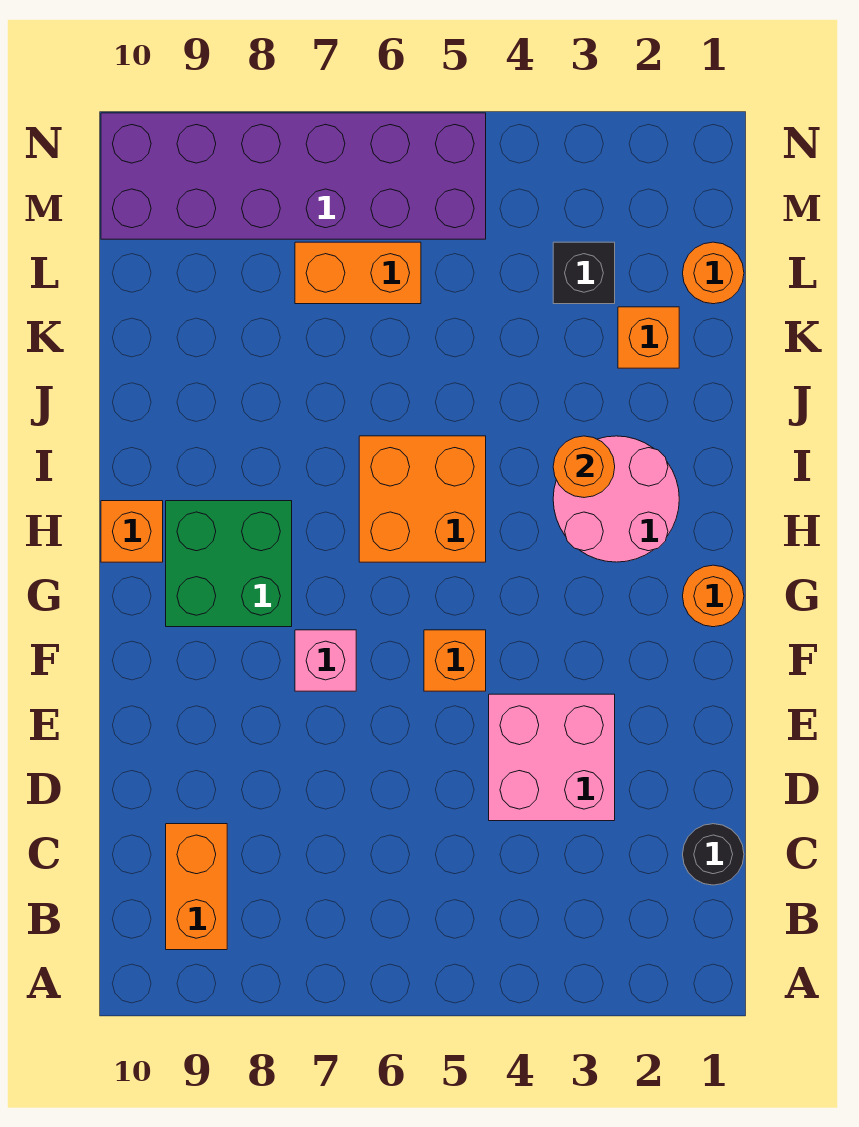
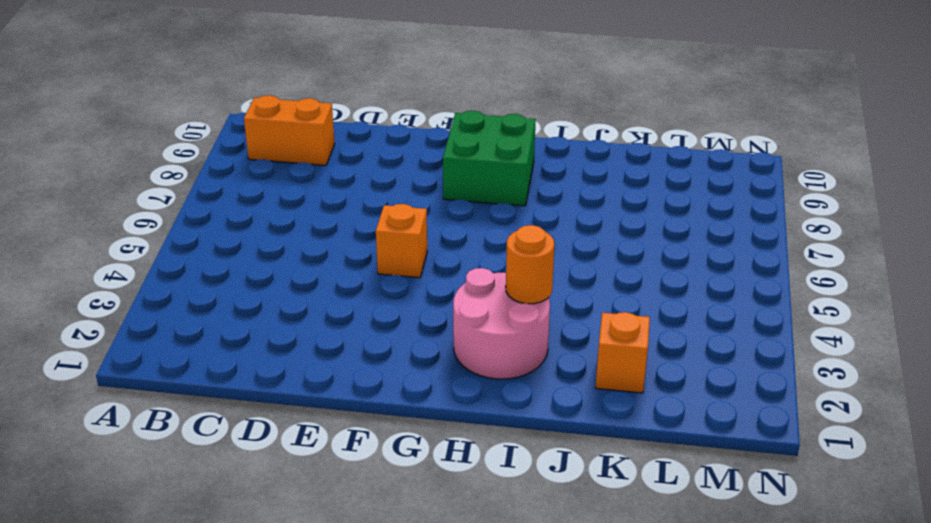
none -> black round brick C1 level 1
none -> pink brick D3:E4 level 1
none -> pink brick F7 level 1

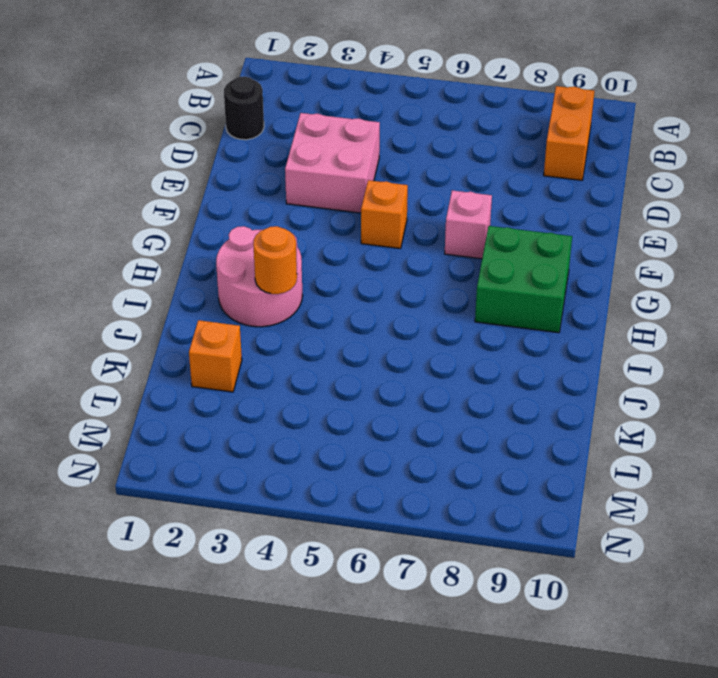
none -> orange round brick G1 level 1
none -> orange brick H5:I6 level 1
none -> orange brick H10 level 1

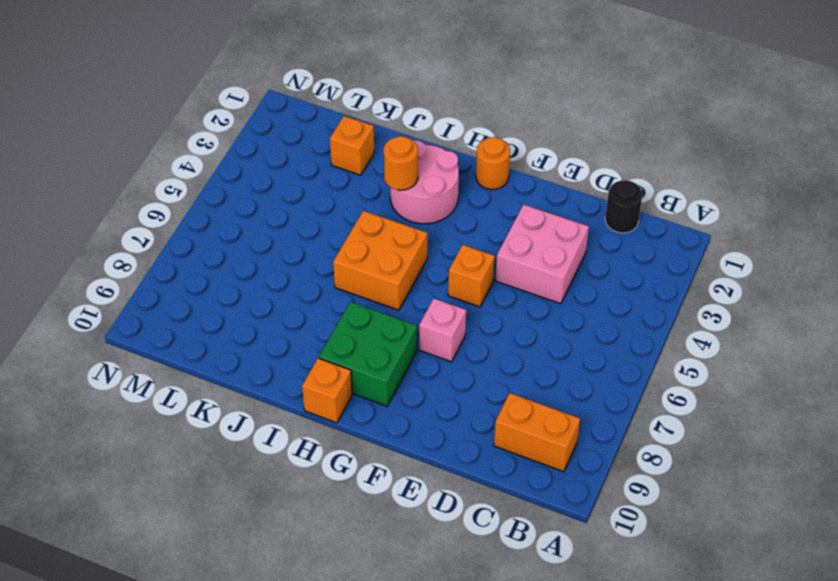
none -> orange round brick L1 level 1
none -> black brick L3 level 1
none -> orange brick L6:L7 level 1

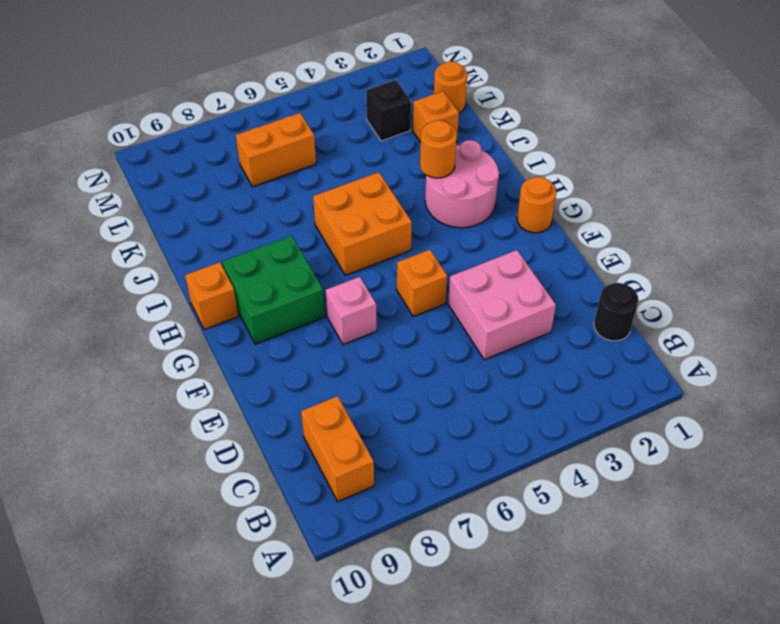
none -> purple brick M5:N10 level 1

